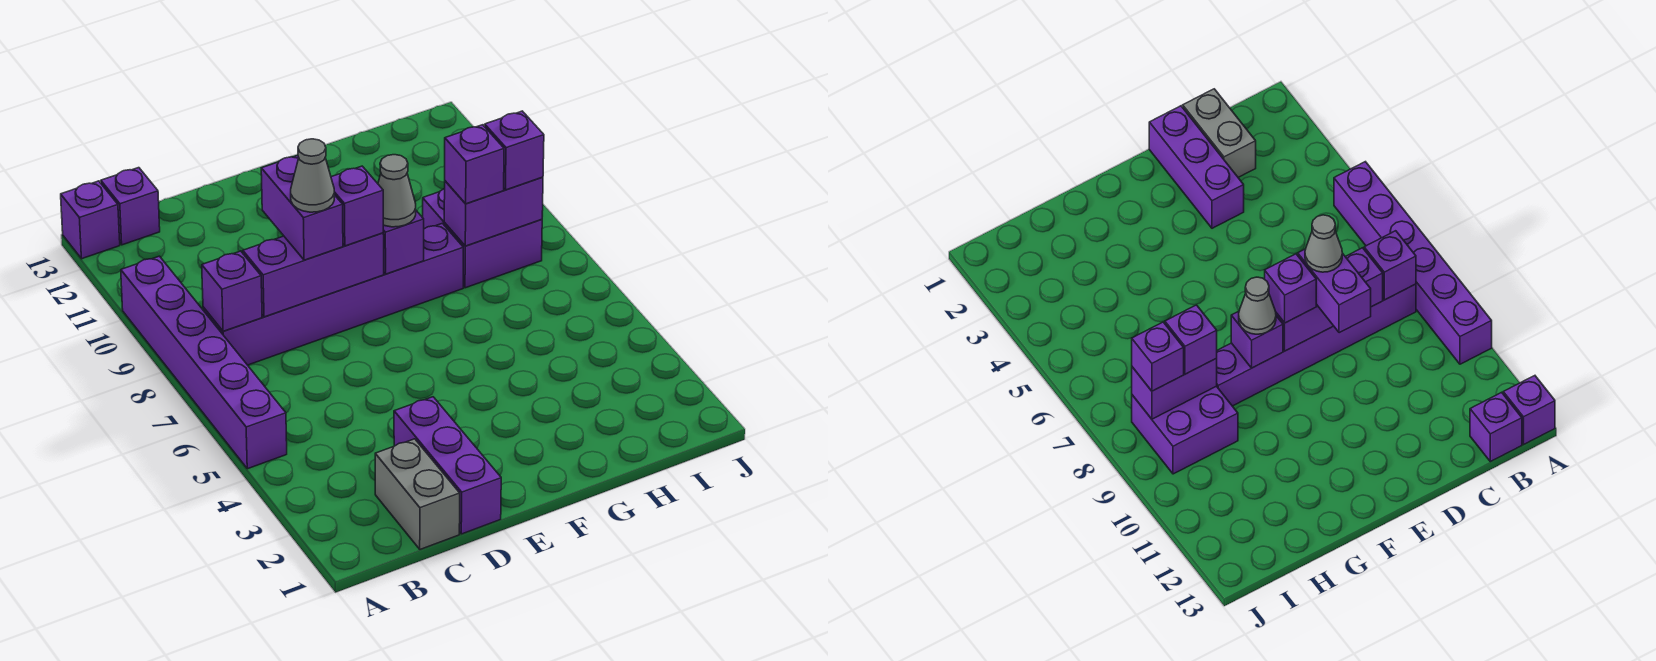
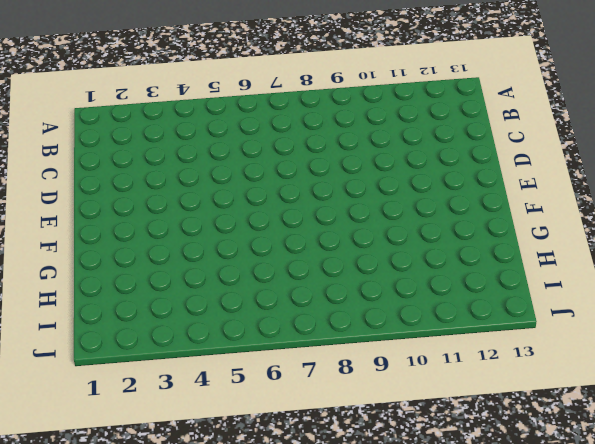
none -> purple brick A5:A10 level 1
none -> purple brick A13 level 1
none -> purple brick B8:G8 level 1

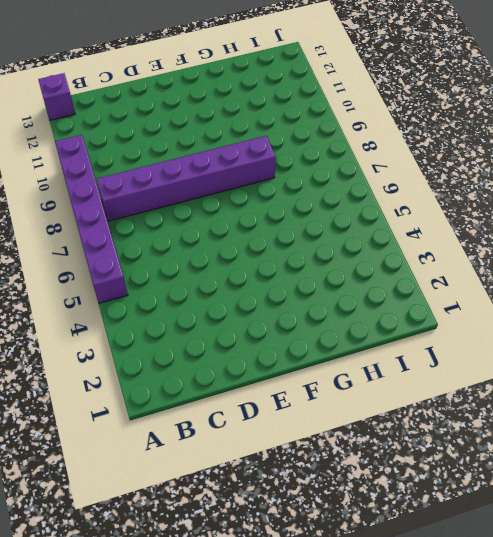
none -> purple brick B13 level 1
none -> grey brick C1:C2 level 1
none -> purple brick D1:D3 level 1

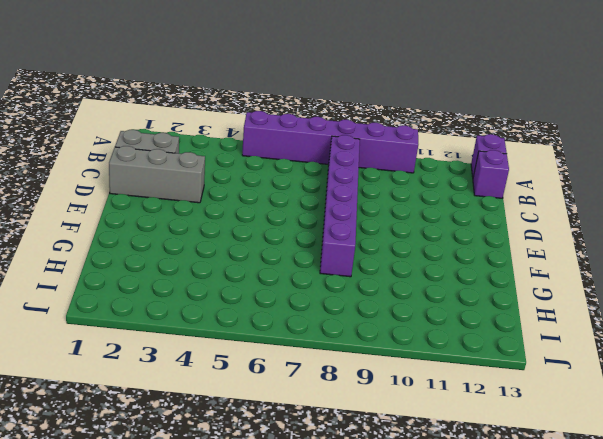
grey brick D1:D3 level 1 -> purple brick D1:D3 level 1
none -> purple brick H8:I9 level 1
none -> purple brick B8 level 2
none -> purple brick C8:E8 level 2

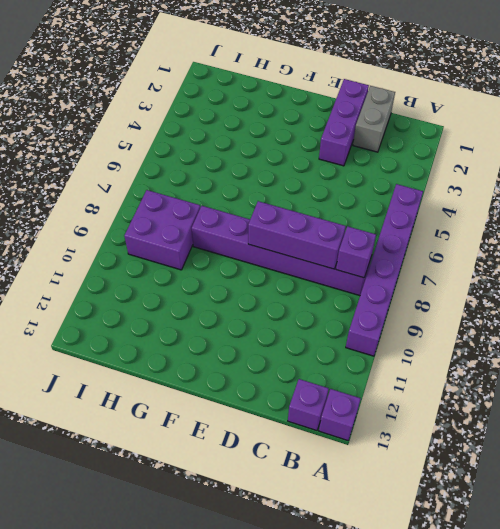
none -> purple brick F8 level 2
none -> purple brick H8:I8 level 2
none -> purple brick D8:D9 level 3

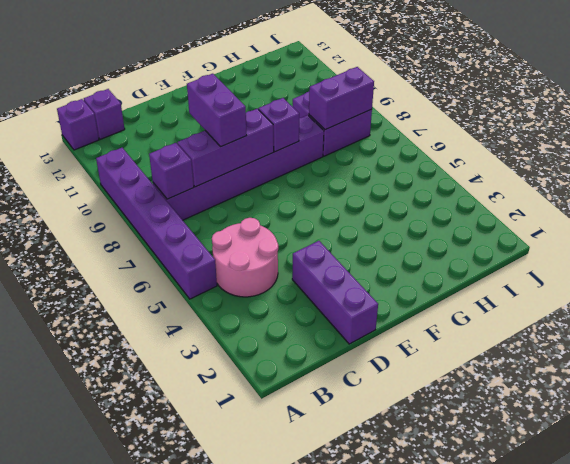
pink round brick B4:C5 level 1 -> none
none -> grey brick C1:C2 level 1
none -> purple brick E8 level 3
none -> grey cone F8 level 3

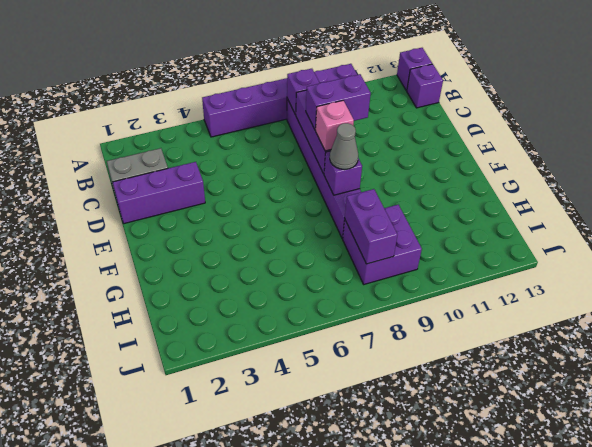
pink brick E8 level 3 -> purple brick E8 level 3
none -> purple brick H8 level 3
none -> purple brick I8 level 3
none -> grey cone D8 level 4

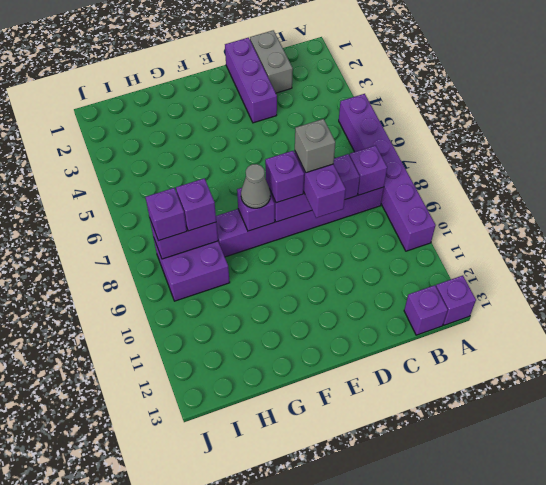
grey brick D8 level 4 -> grey cone D8 level 4

